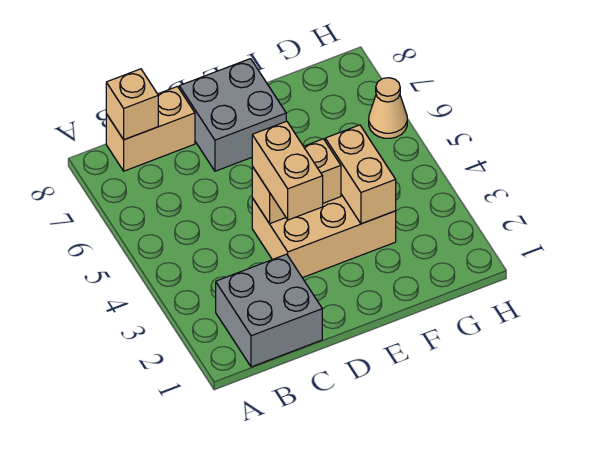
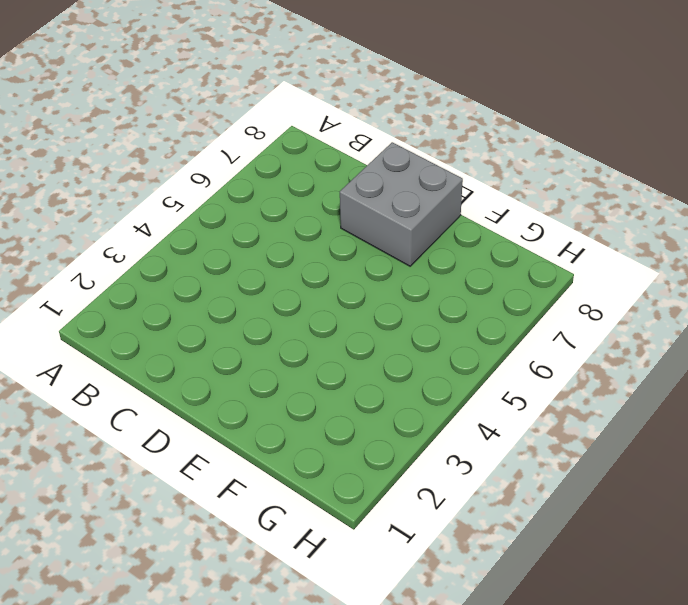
none -> grey brick B1:C2 level 1
none -> tan brick B8:C8 level 1

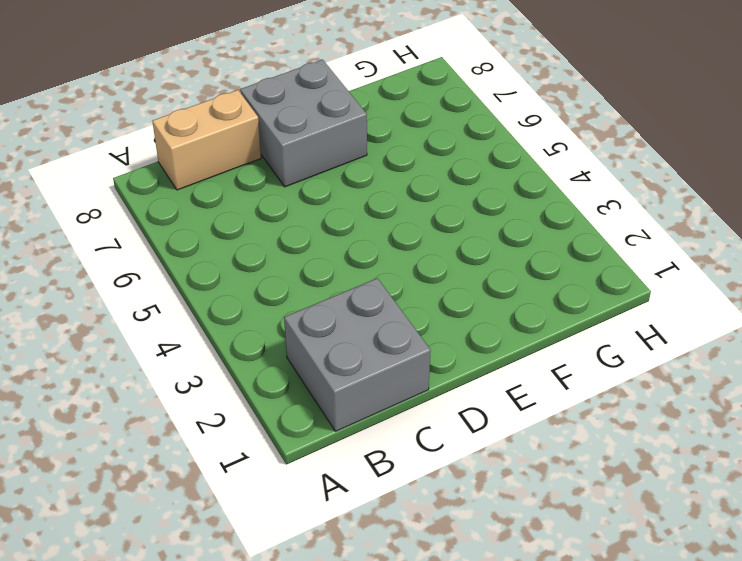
none -> tan brick D3:F4 level 1
none -> tan cone H6 level 1

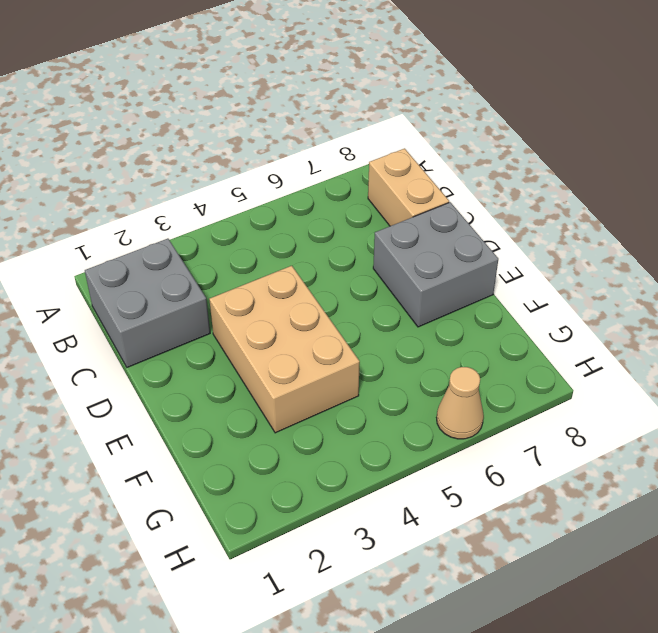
none -> tan brick B8 level 2
none -> tan brick D4:E4 level 2

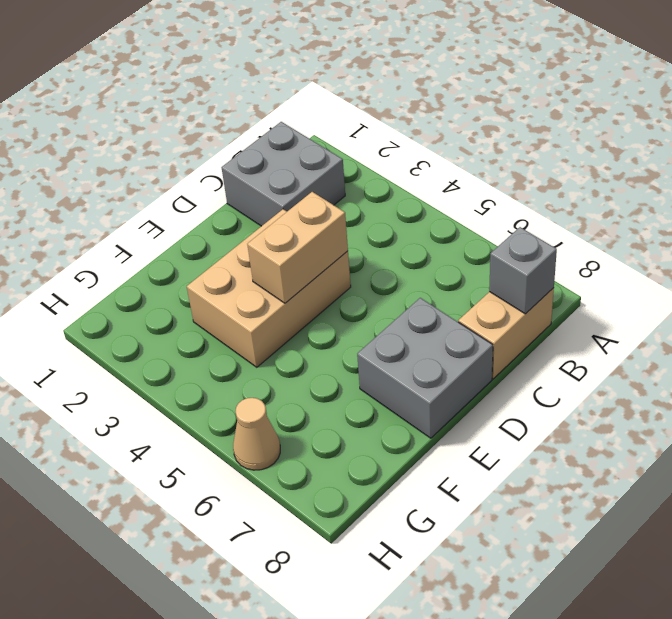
grey brick B8 level 2 -> tan brick B8 level 2
none -> tan brick F3:F4 level 2
none -> tan brick D3:D4 level 3

